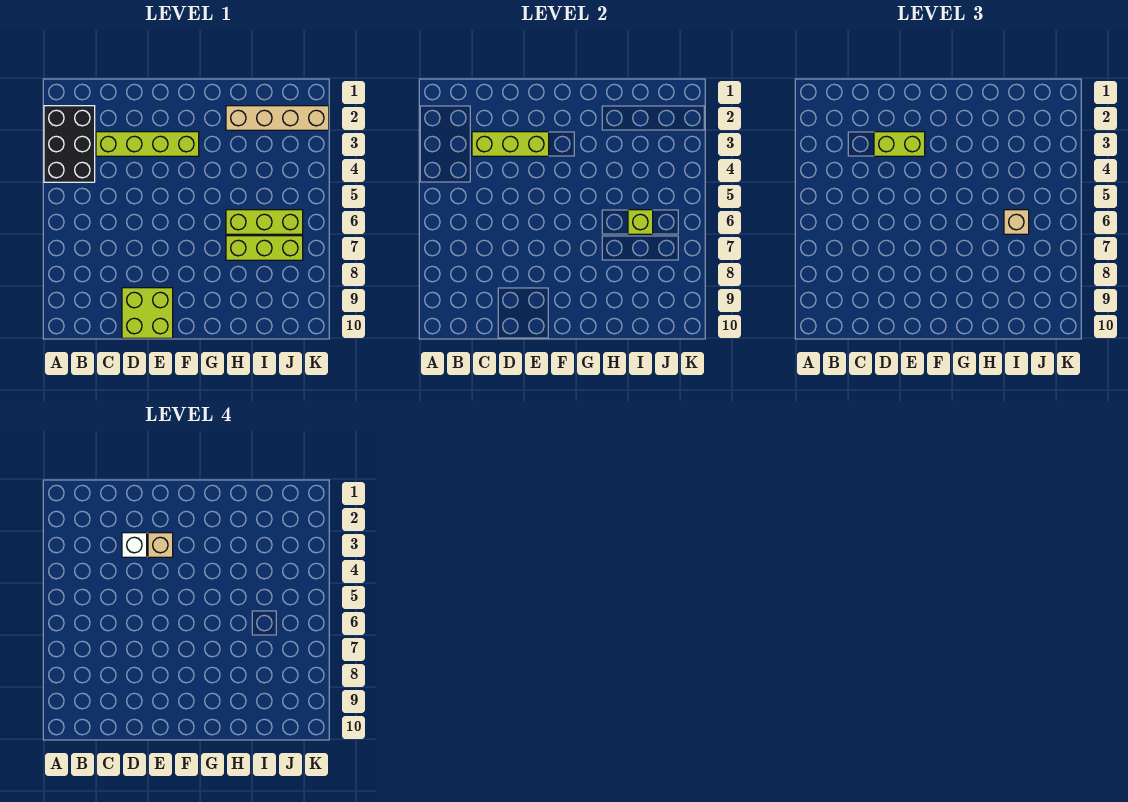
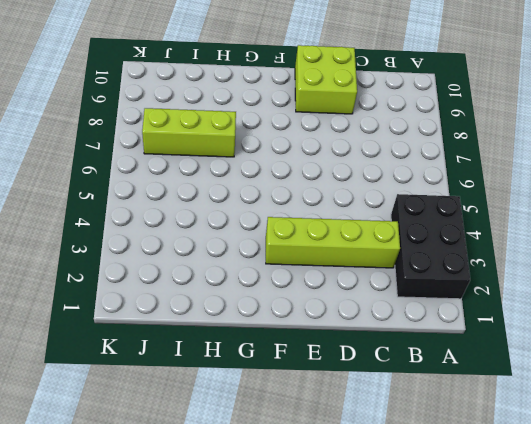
none -> tan brick H2:K2 level 1
none -> lime brick H6:J6 level 1
none -> lime brick C3:E3 level 2

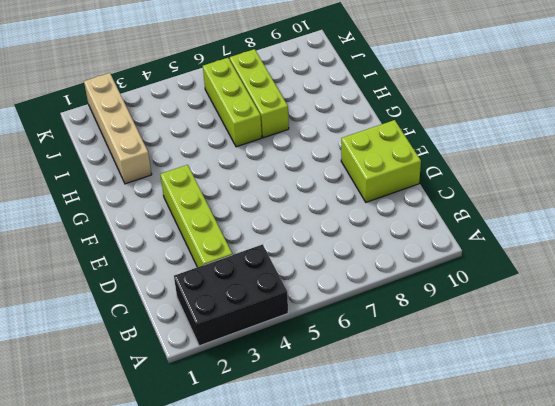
none -> lime brick C3:E3 level 2
none -> lime brick I6 level 2
none -> lime brick D3:E3 level 3

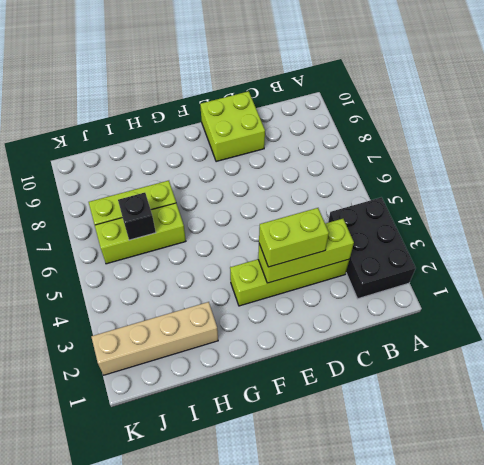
black brick I6 level 2 -> lime brick I6 level 2
none -> tan brick I6 level 3
none -> white brick D3 level 4
none -> tan brick E3 level 4

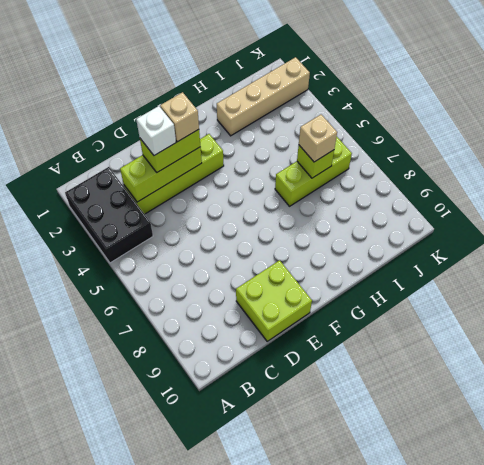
none -> lime brick H7:J7 level 1

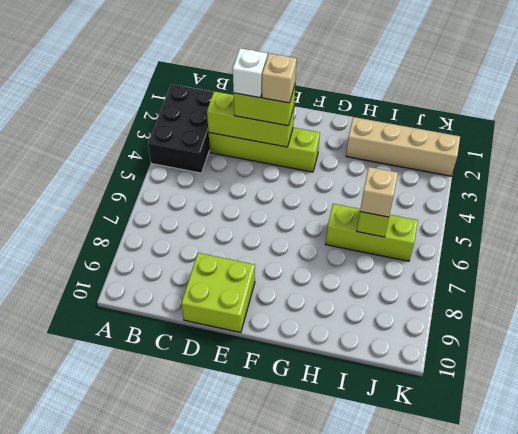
none -> lime brick H7:J7 level 1

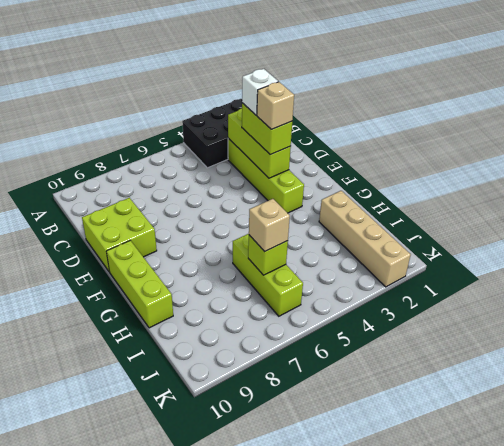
lime brick F10:H10 level 1 -> lime brick H7:J7 level 1

